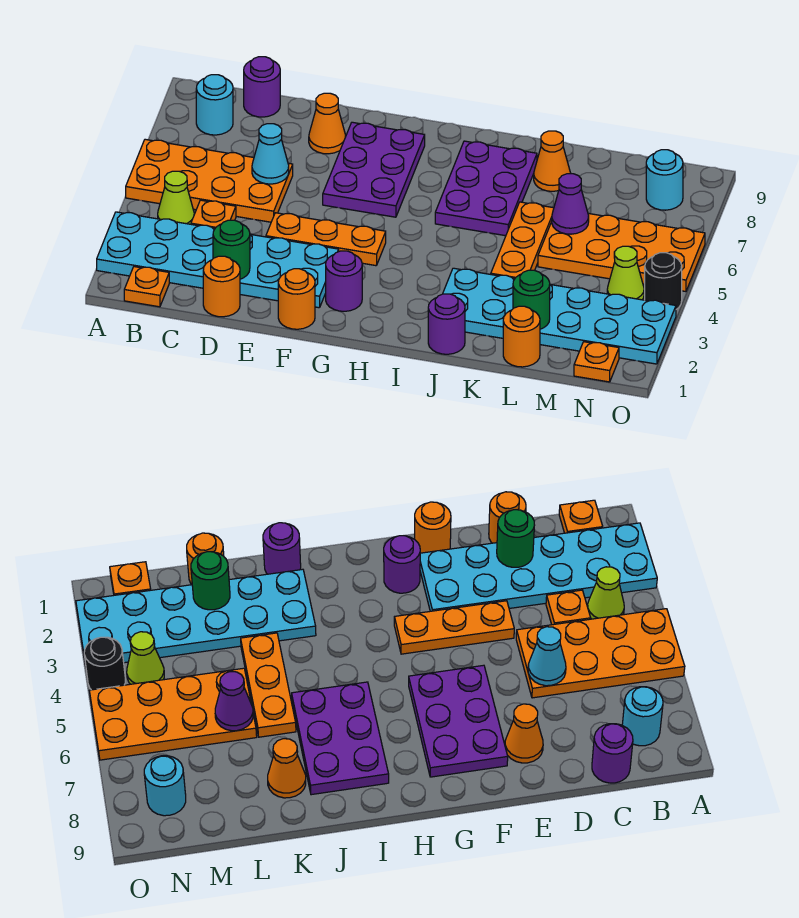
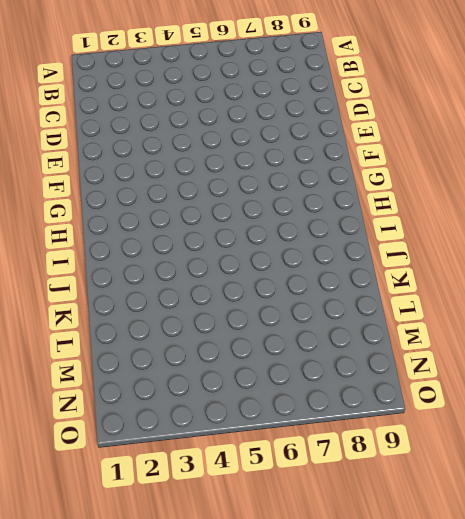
none -> cyan plate A2:F3 level 1
none -> orange plate A5:D6 level 1
none -> orange plate B1 level 1

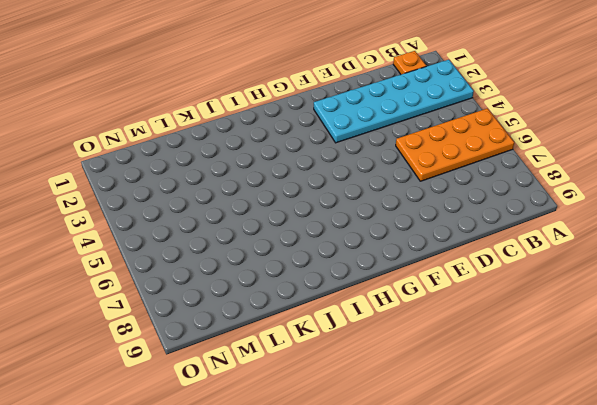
none -> lime cone B4 level 1
none -> cyan round brick B8 level 1
none -> orange plate C4 level 1

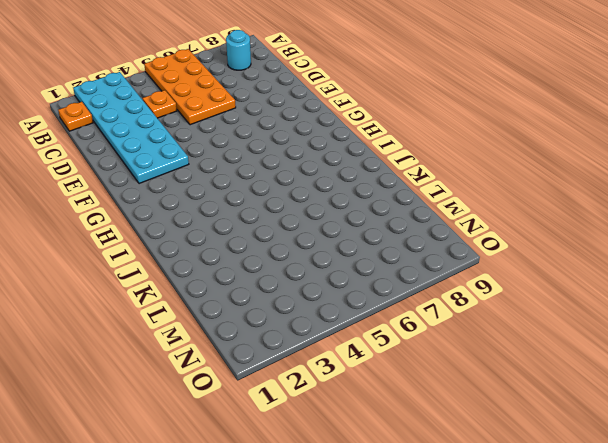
none -> lime cone B4 level 1
none -> purple round brick C9 level 1
none -> orange round brick D1 level 1

